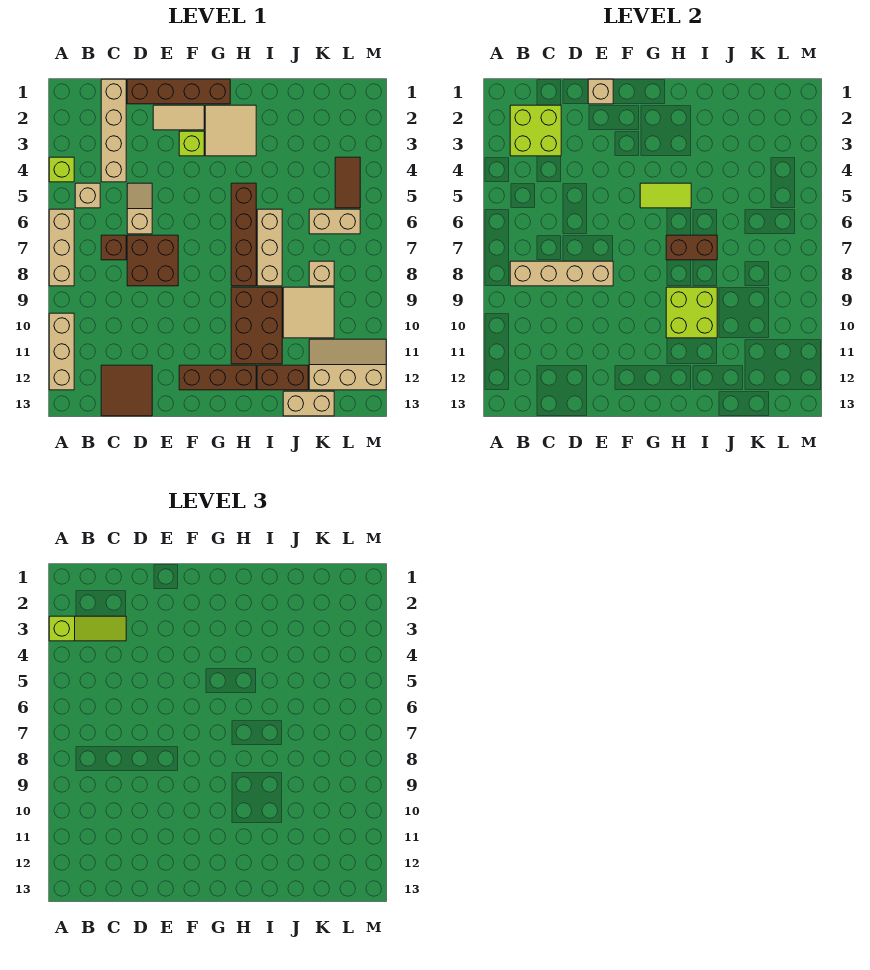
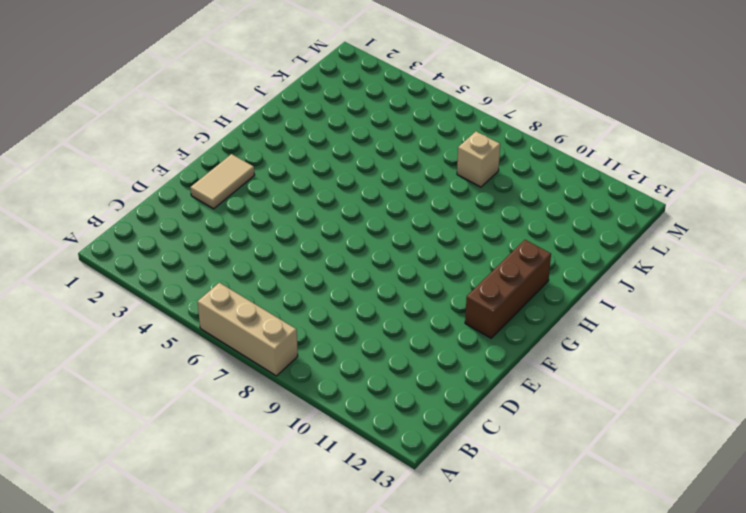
none -> lime brick A4 level 1
none -> tan brick A10:A12 level 1
none -> tan brick B5 level 1
none -> tan brick C1:C4 level 1

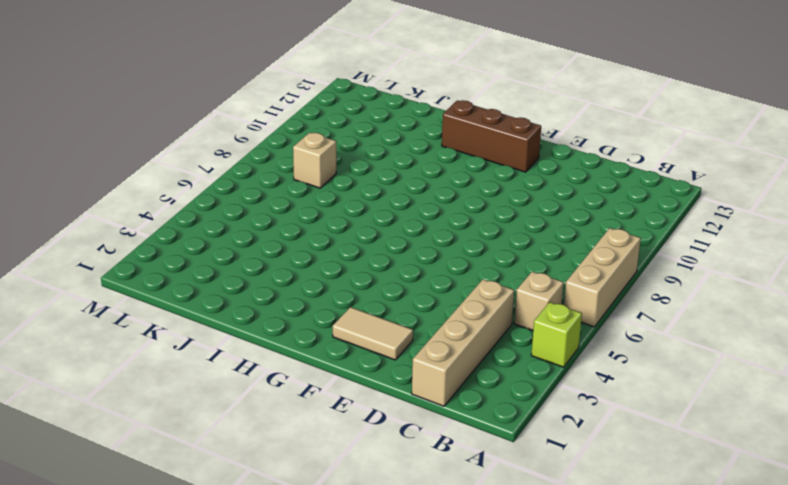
none -> tan brick A10:A12 level 1
none -> brown brick C7 level 1
none -> brown tile C12:D13 level 1
none -> brown brick D1:G1 level 1

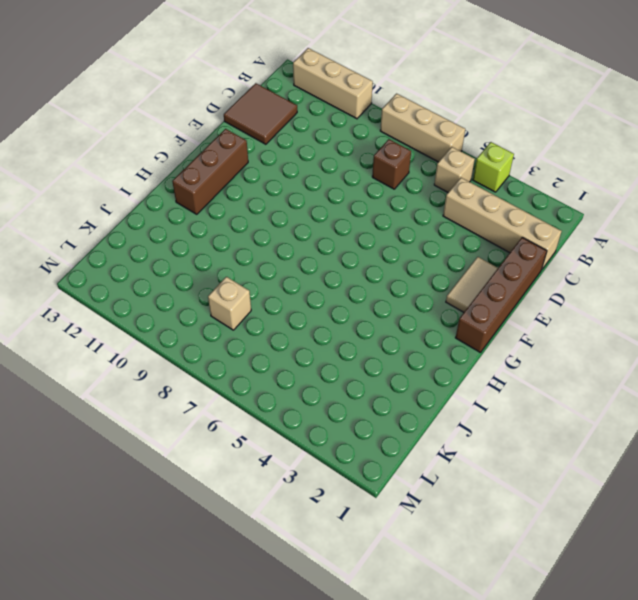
none -> tan slope D5:D6 level 1 top 6
none -> brown brick D7:E8 level 1
none -> lime brick F3 level 1
none -> tan tile G2:H3 level 1

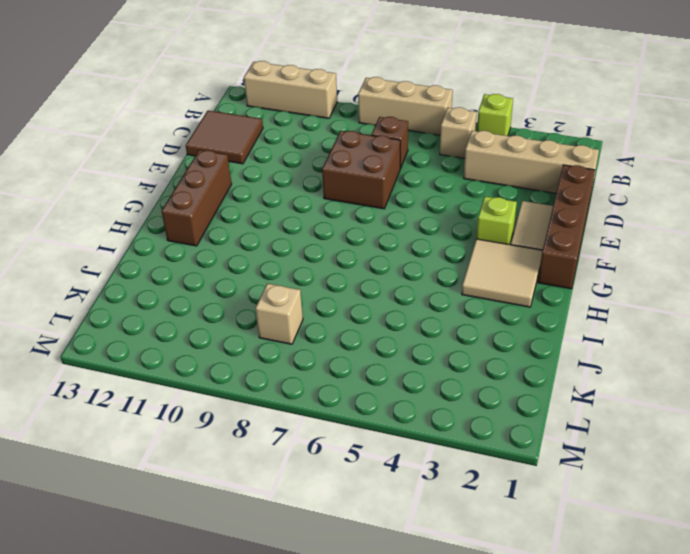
none -> tan slope D5:D6 level 1 top 6
none -> brown brick H5:H8 level 1
none -> brown brick H9:I11 level 1
none -> tan brick I6:I8 level 1

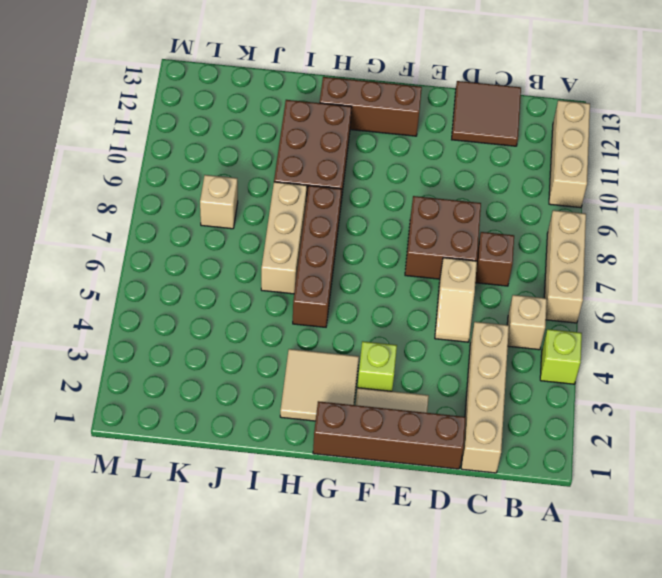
none -> brown brick I12:J12 level 1
none -> tan tile J9:K10 level 1
none -> tan brick J13:K13 level 1
none -> tan brick K6:L6 level 1

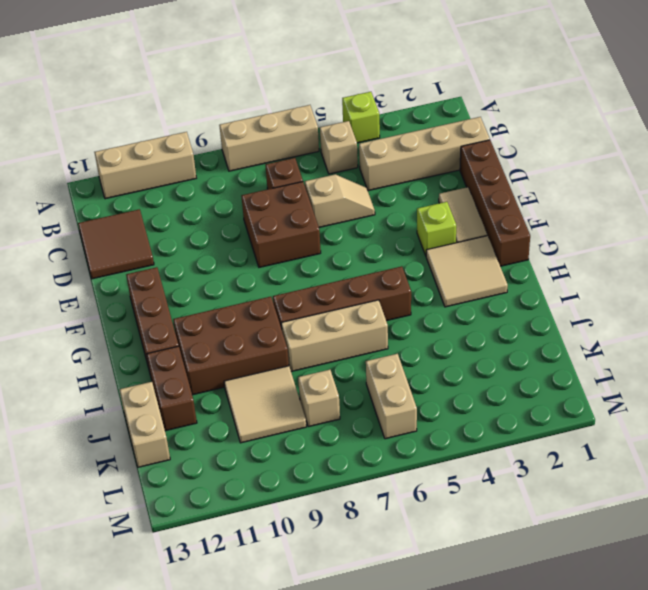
none -> tan slope K11:M12 level 1 top 12
none -> brown tile L4:L5 level 1
none -> lime brick B2:C3 level 2
none -> tan brick B8:E8 level 2

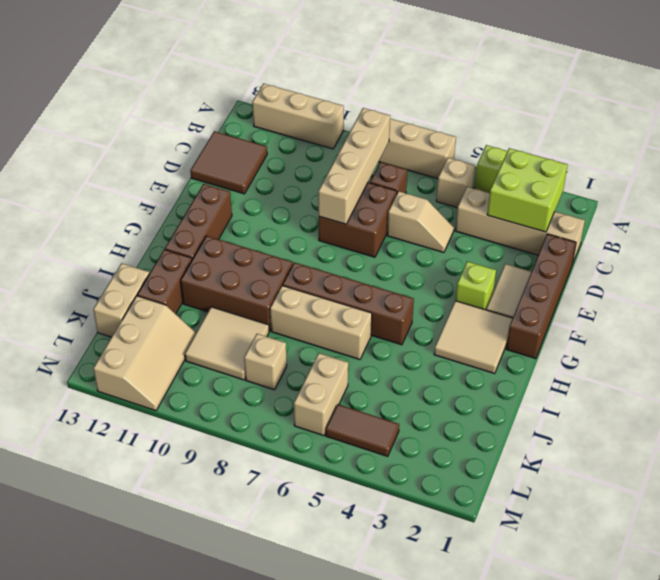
none -> tan brick E1 level 2
none -> lime tile G5:H5 level 2
none -> brown brick H7:I7 level 2
none -> lime brick H9:I10 level 2

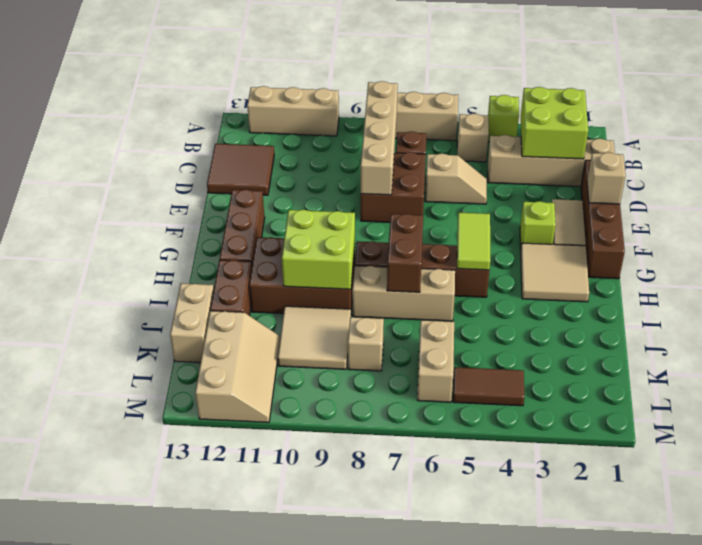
none -> lime slope A3:C3 level 3 top A

